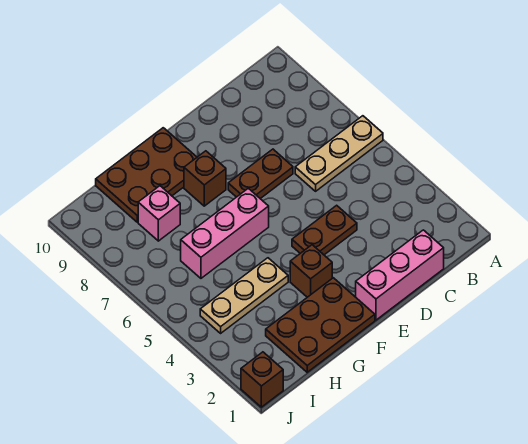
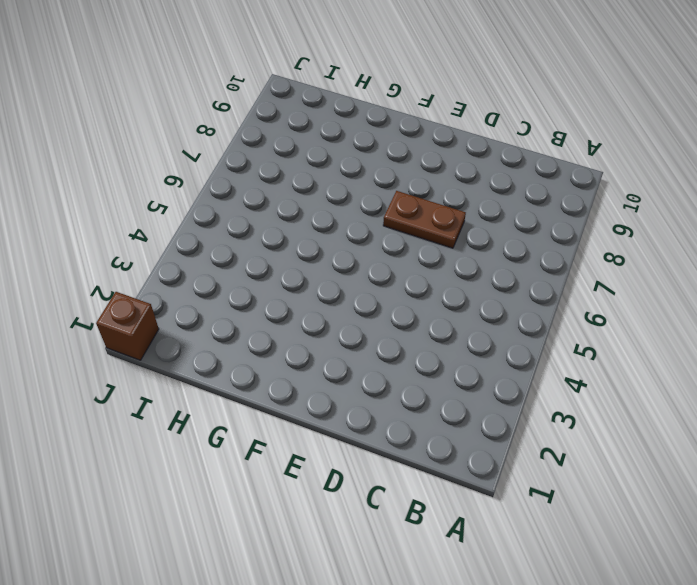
none -> tan plate A6:C6 level 1
none -> pink brick C1:E1 level 1
none -> brown plate D4:E4 level 1

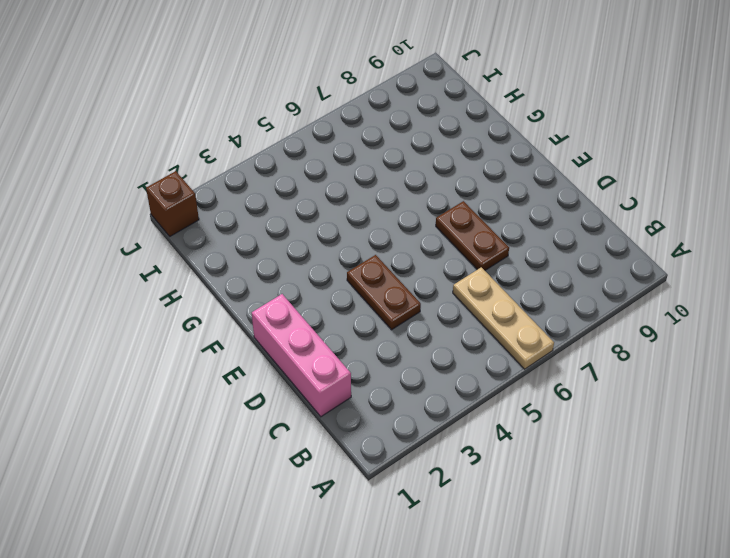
none -> brown plate F1:H2 level 1
none -> brown brick F3 level 1
none -> pink brick F6:H6 level 1

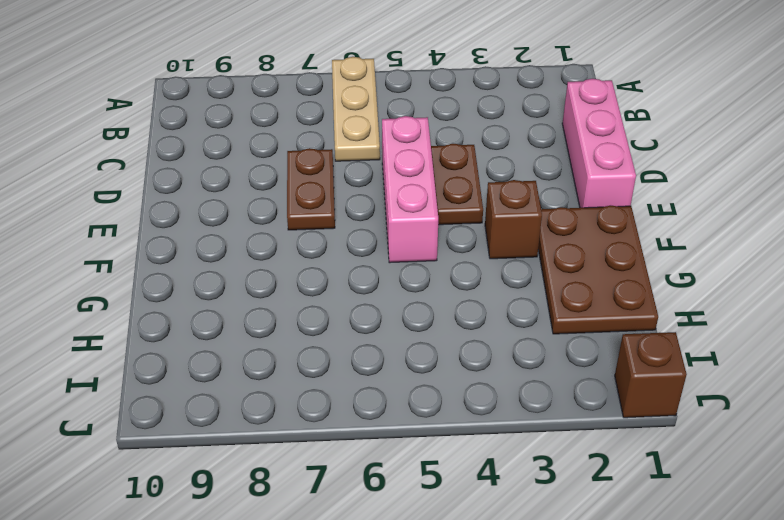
pink brick D5:F5 level 1 -> pink brick F6:H6 level 1
none -> brown brick F8 level 1
none -> brown plate F9:H10 level 1
none -> tan plate G4:I4 level 1

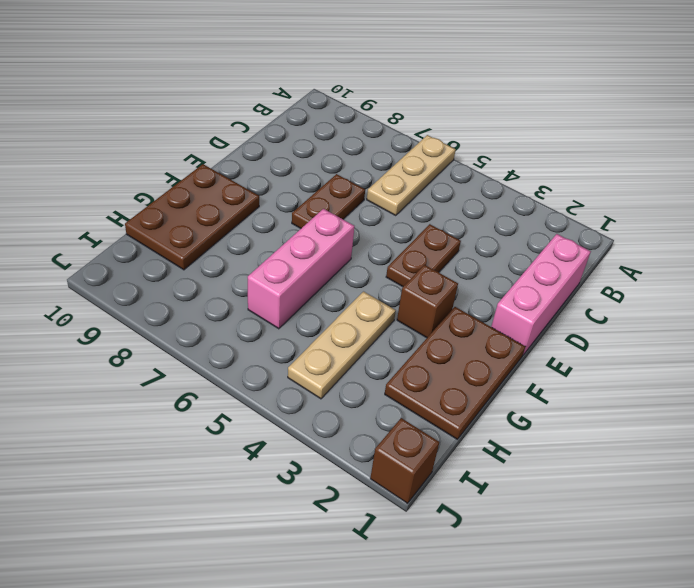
none -> brown brick F8 level 1
none -> pink brick H8 level 1

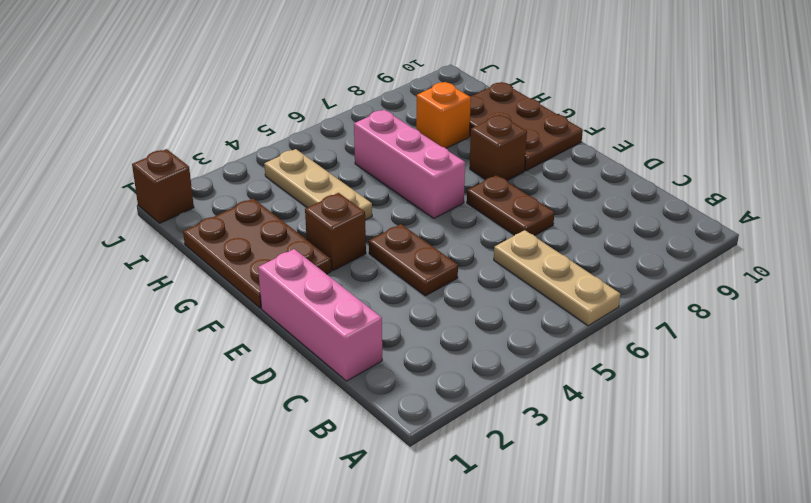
orange brick H8 level 1 -> pink brick H8 level 1

